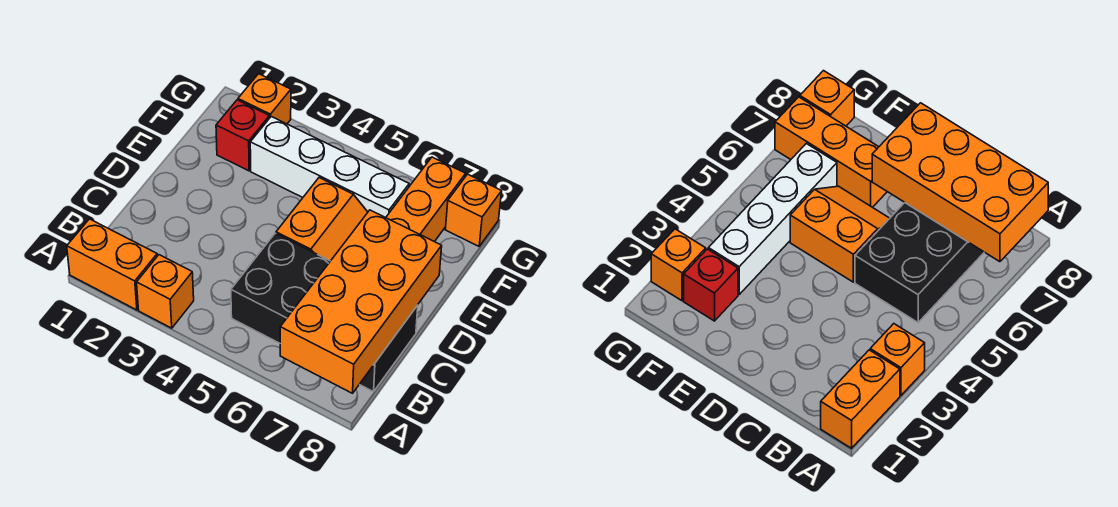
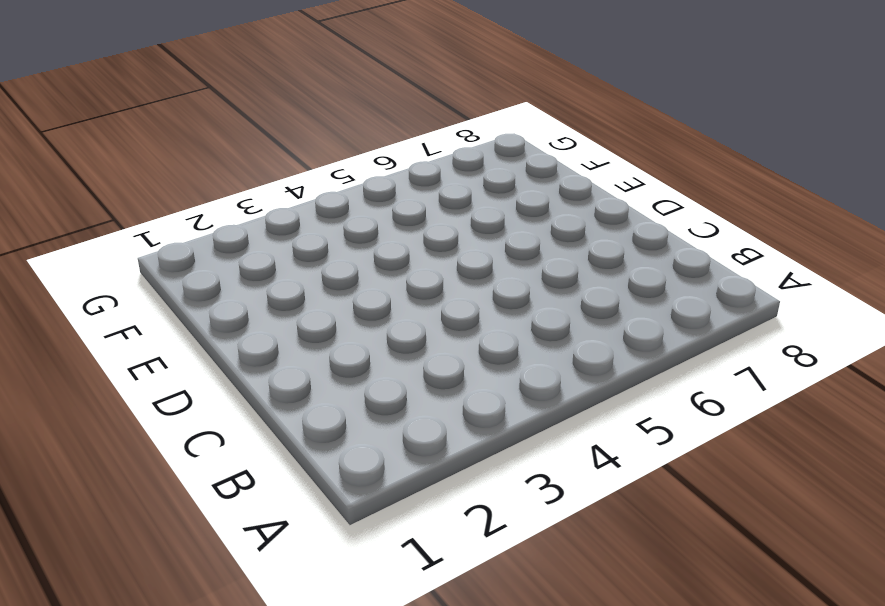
none -> orange brick A1:A2 level 1
none -> orange brick A3 level 1

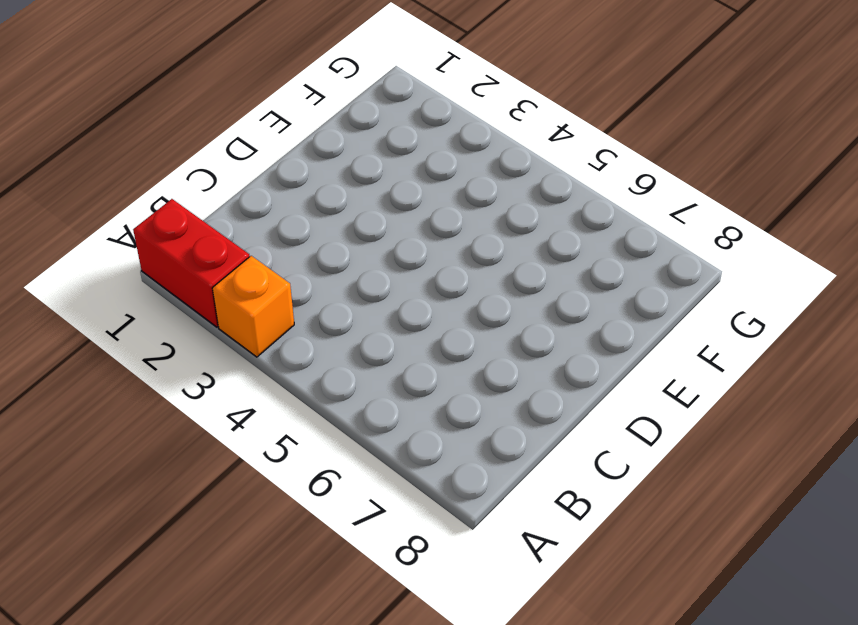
red brick A1:A2 level 1 -> orange brick A1:A2 level 1
none -> black brick B5:C8 level 1
none -> orange slope D5:E6 level 1 top 5

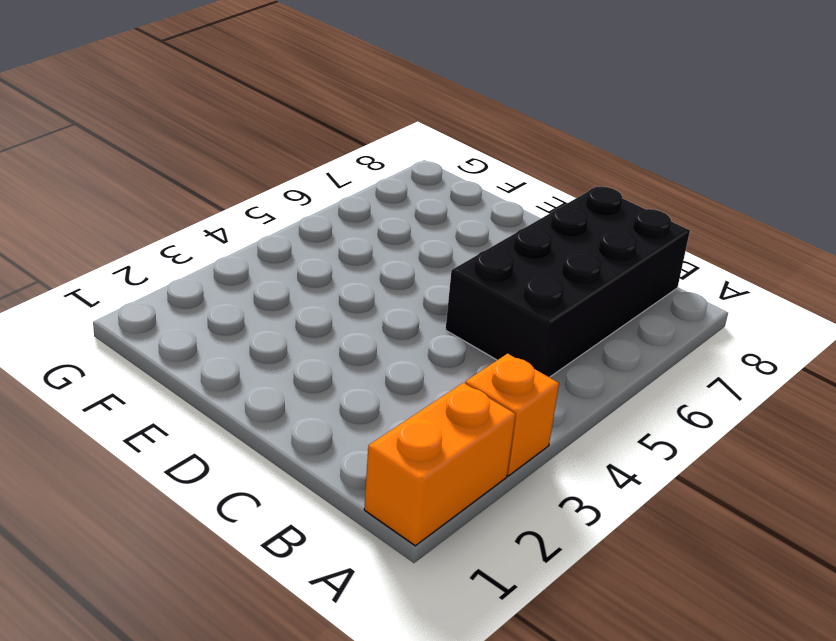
none -> orange slope D5:E6 level 1 top 5
none -> orange brick E7:G7 level 1

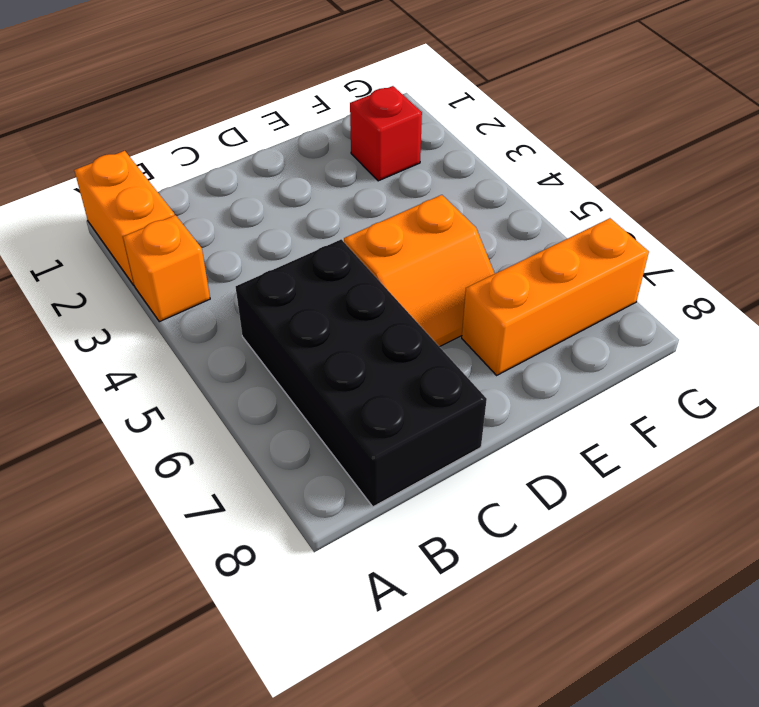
none -> white brick F3:F6 level 1
none -> orange brick G2 level 1

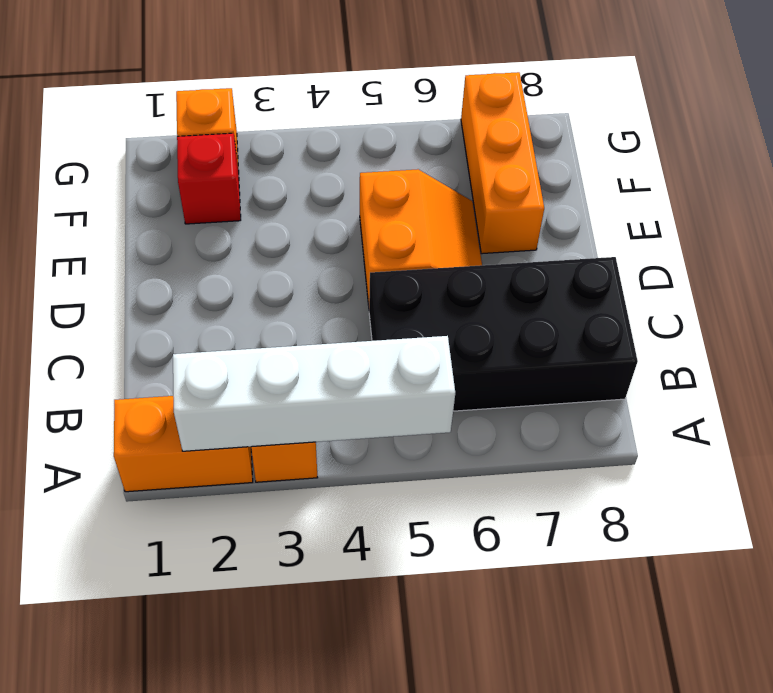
white brick A2:A5 level 2 -> white brick F3:F6 level 1
none -> orange brick G8 level 1
none -> orange brick A7:D8 level 2

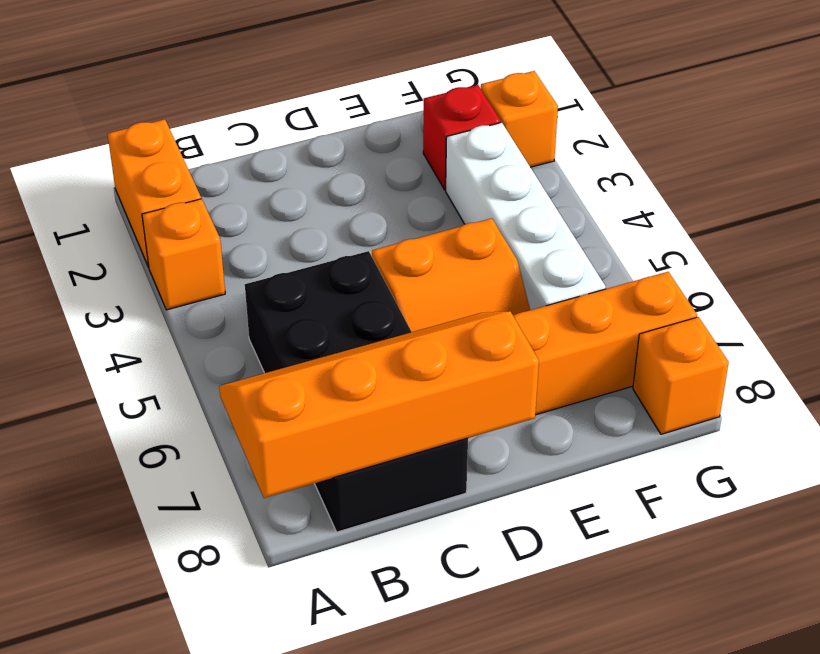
orange slope A7:D8 level 2 top 8 -> orange brick A7:D8 level 2

